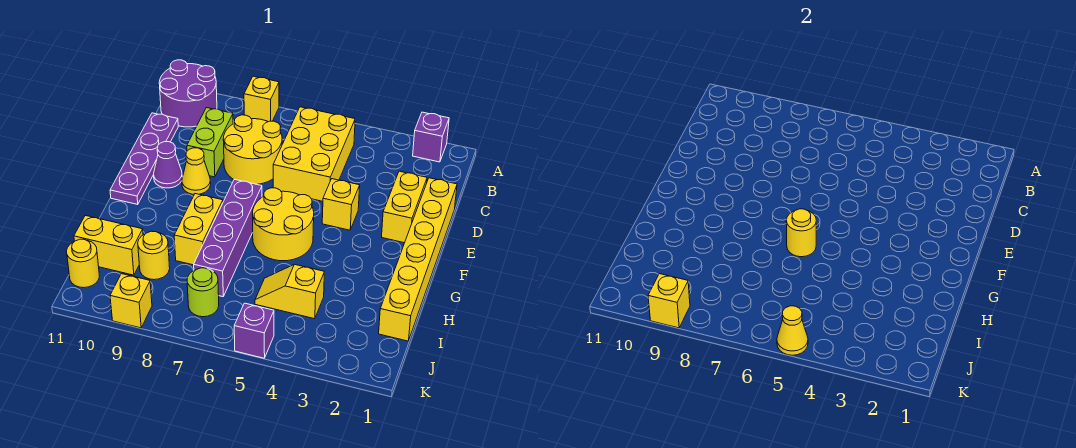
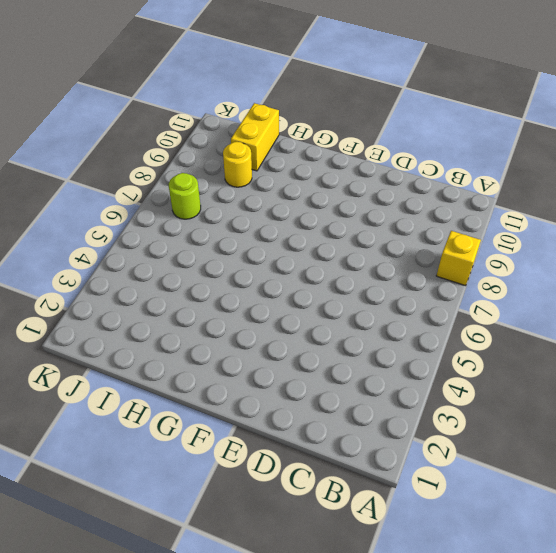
none -> purple brick A2 level 1
none -> purple round brick A10:B11 level 1
none -> yellow brick B5:D6 level 1

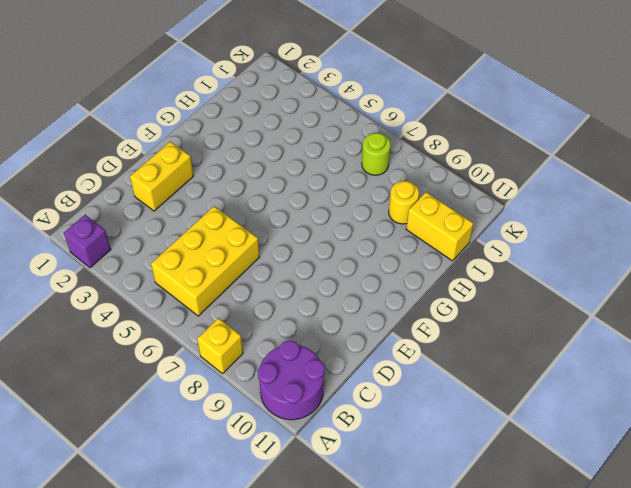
none -> yellow round brick C7:D8 level 1
none -> lime brick C9:D9 level 1
none -> purple plate C11:F11 level 1

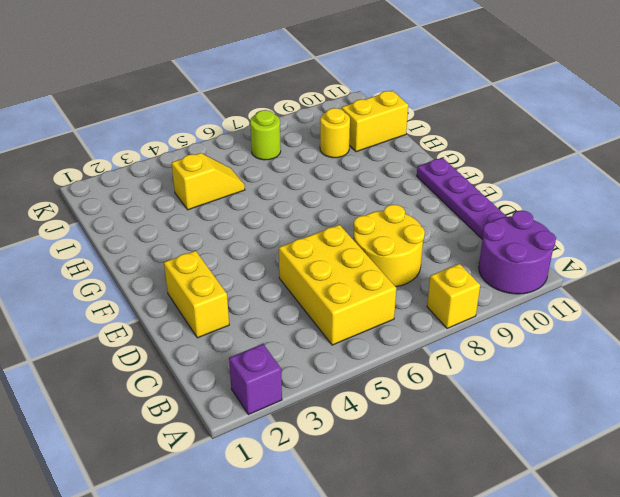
none -> lime brick C9:D9 level 1
none -> yellow brick D1:I1 level 1
none -> yellow brick E4 level 1

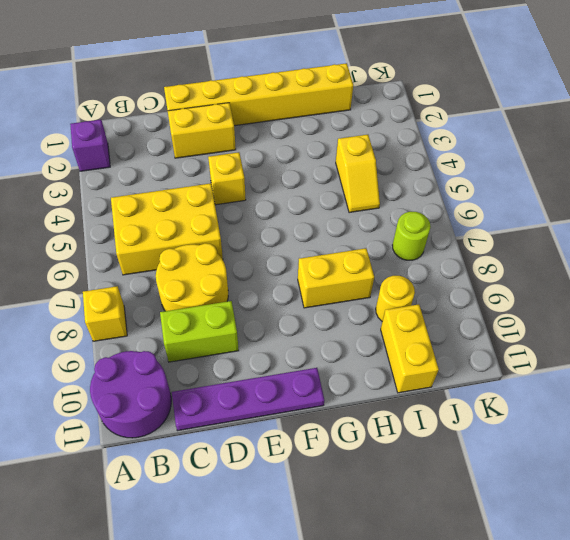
none -> yellow cone E9 level 1
none -> purple cone E10 level 1
none -> yellow round brick F5:G6 level 1

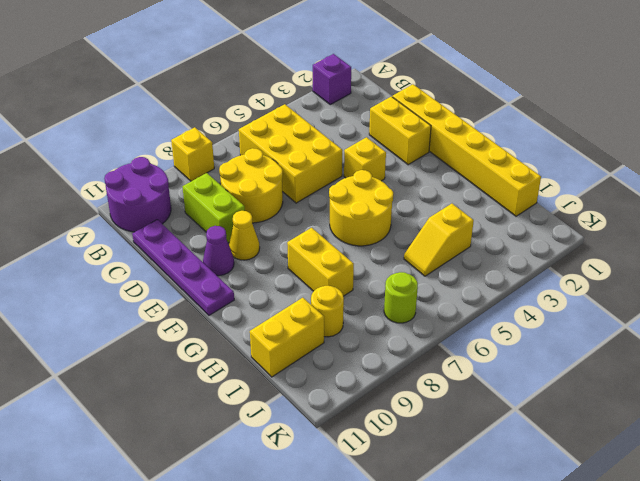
none -> purple brick F7:I7 level 1
none -> yellow round brick J11 level 1
none -> purple brick K5 level 1

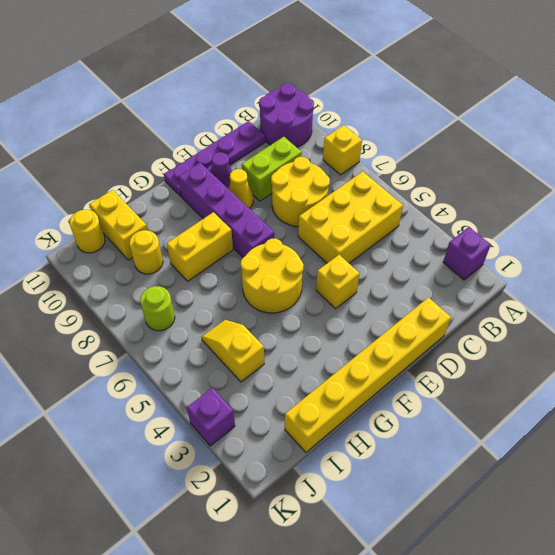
purple brick F7:F10 level 1 -> purple brick F7:I7 level 1
purple brick K3 level 1 -> purple brick K5 level 1
none -> yellow brick D2:E2 level 1
none -> yellow brick K9 level 1
none -> yellow round brick G6 level 2

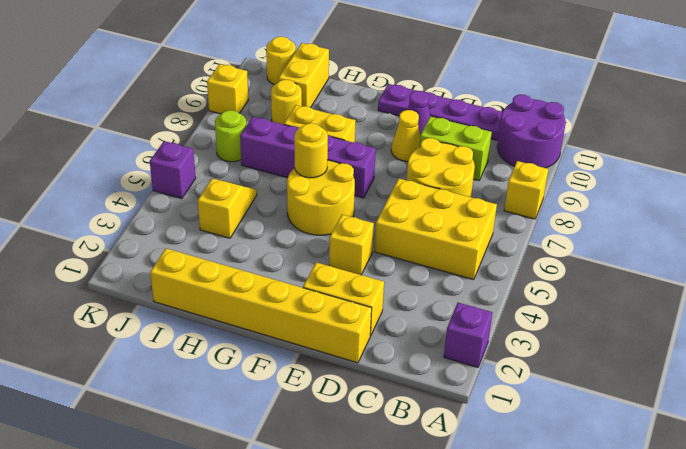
none -> yellow cone K5 level 2
none -> yellow brick K9 level 2

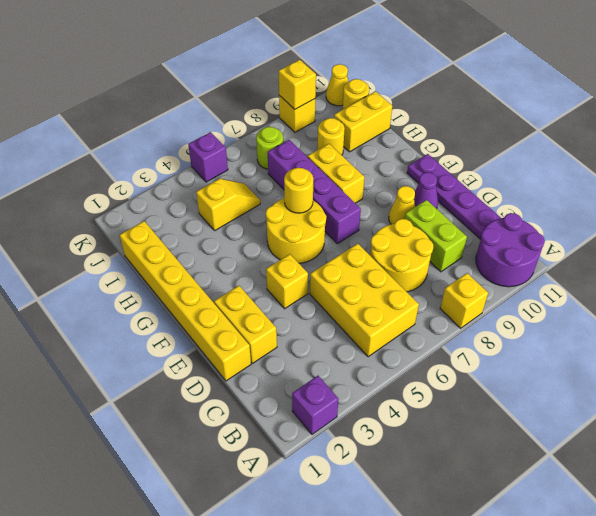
yellow cone K11 level 1 -> yellow cone K5 level 2

